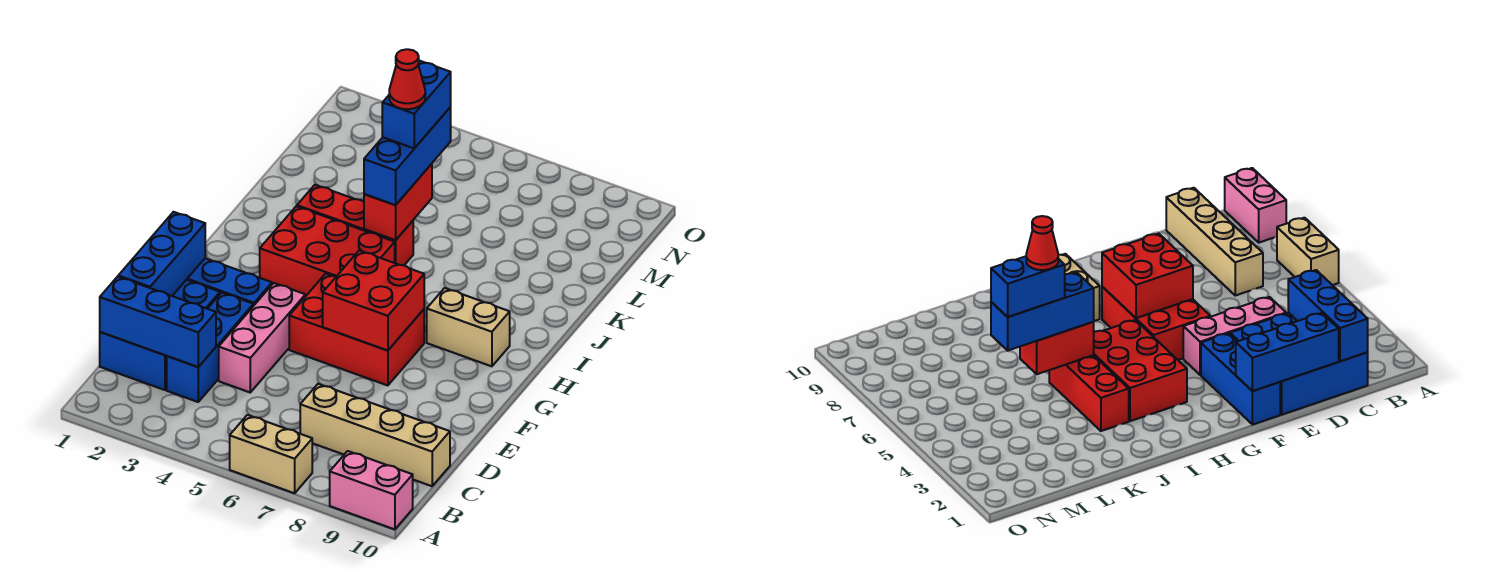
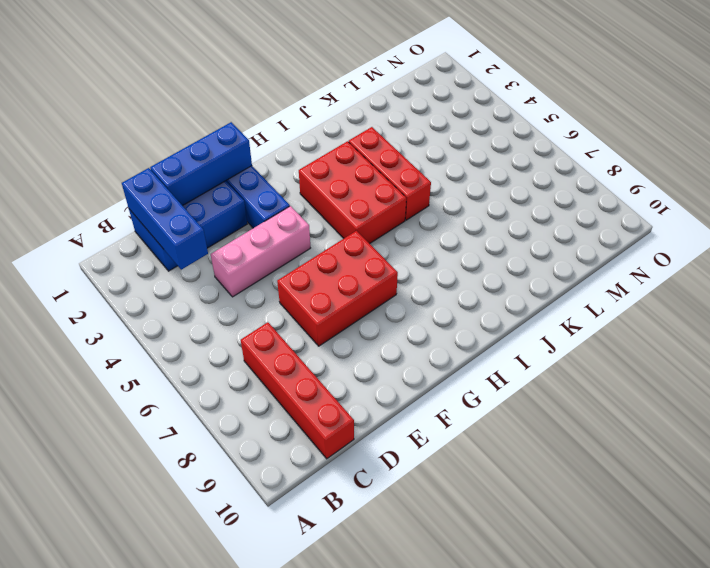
red brick C7:C10 level 1 -> tan brick C7:C10 level 1
red brick E6:G7 level 1 -> red brick F5:G7 level 1
none -> tan brick A6:A7 level 1
none -> pink brick A9:A10 level 1
none -> blue brick C3:E3 level 1

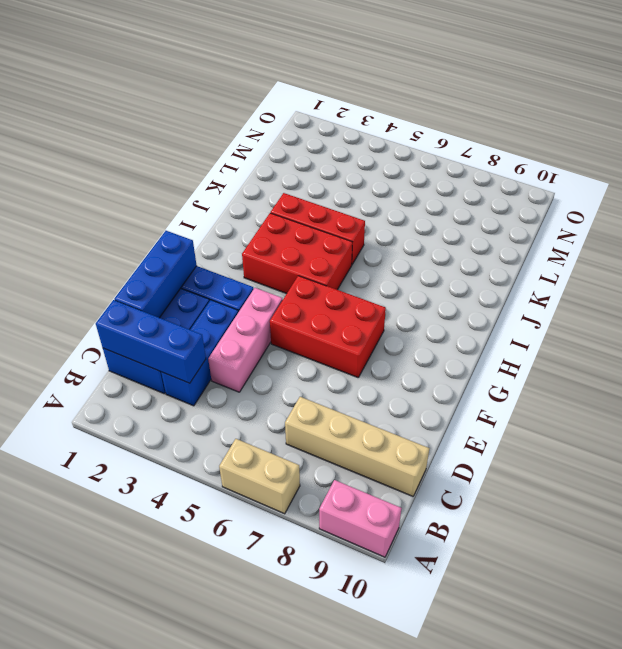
none -> tan brick H8:H9 level 1
none -> red brick F6:G7 level 2
none -> red brick J5:K5 level 2

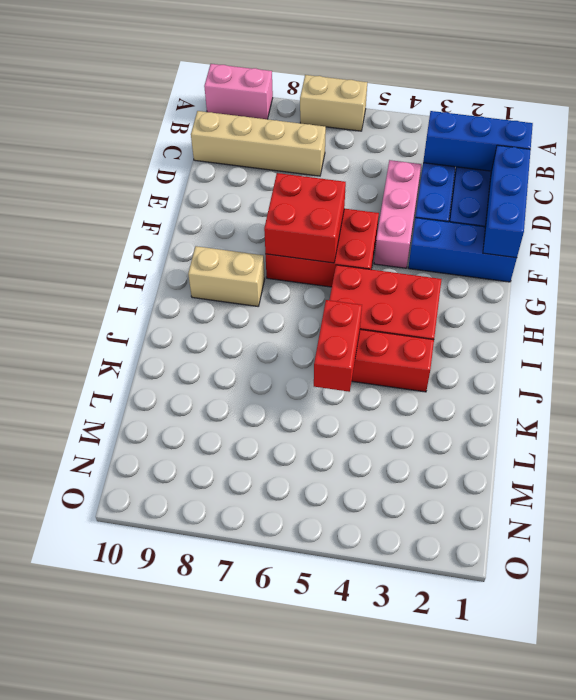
none -> blue brick J5:L5 level 3
none -> blue brick K5:L5 level 4
none -> red cone K5 level 5

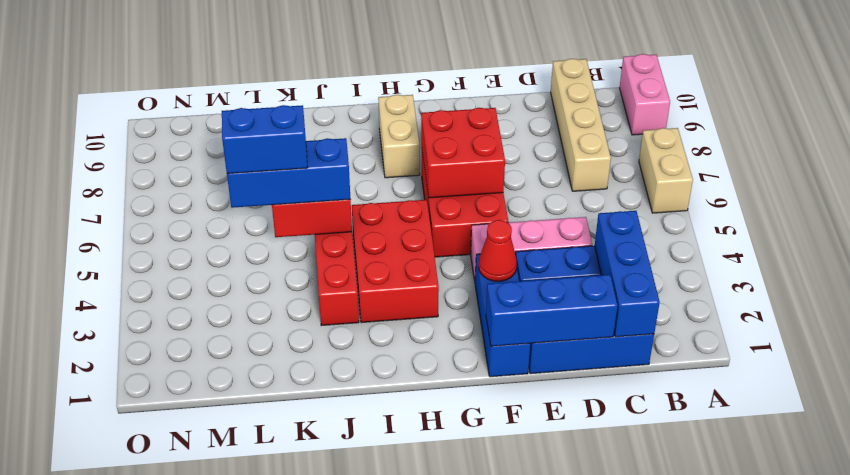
red cone F3 level 2 -> red cone K5 level 5

